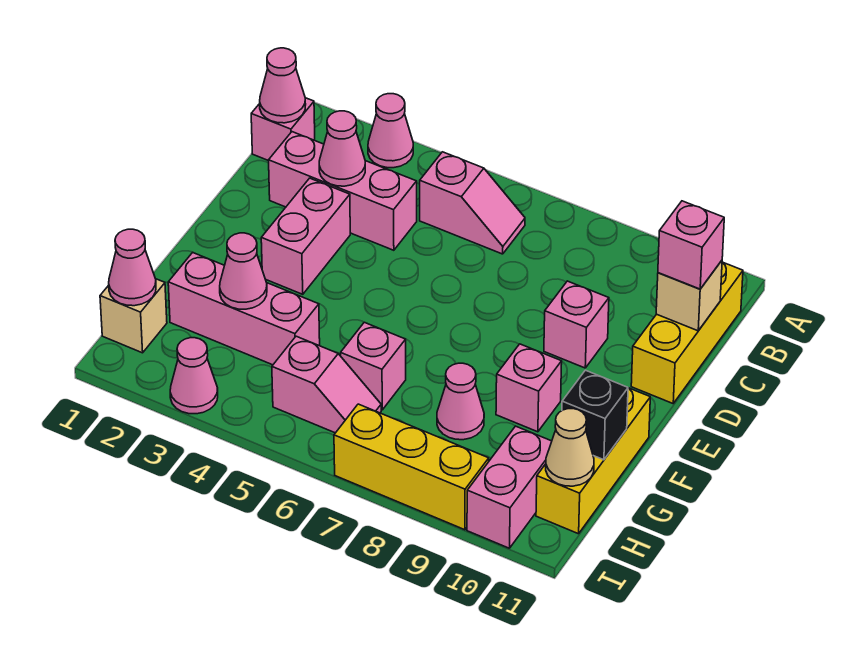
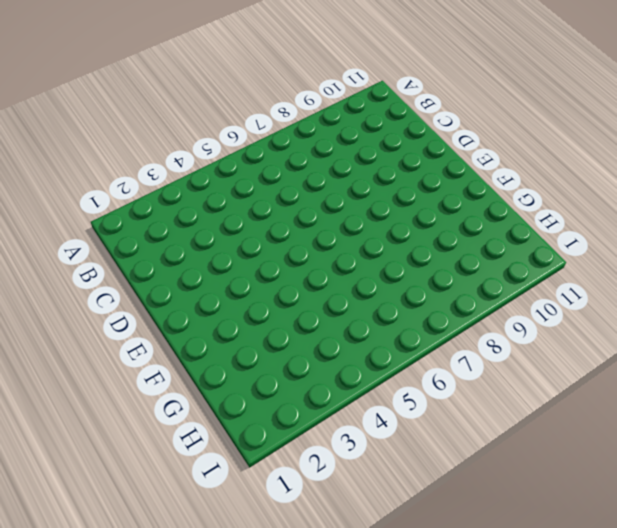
none -> pink cone A3 level 1
none -> pink brick B1 level 1
none -> pink slope B5:B6 level 1 top 5

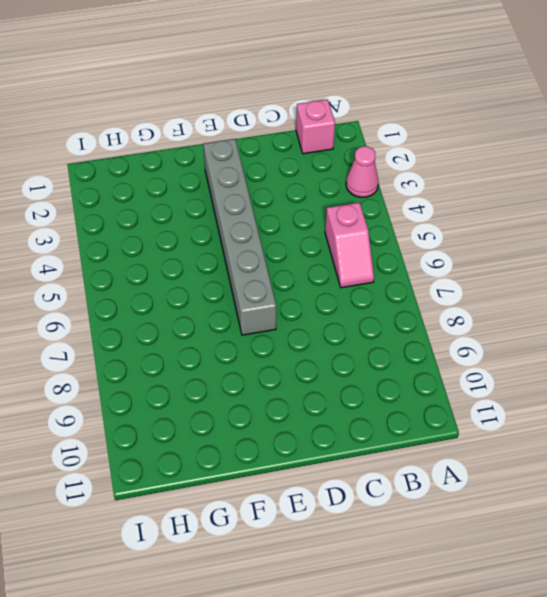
grey brick E2:E7 level 1 -> pink brick D3:E3 level 1
none -> yellow brick B11:D11 level 1
none -> pink brick C2:C4 level 1
none -> pink brick D9 level 1

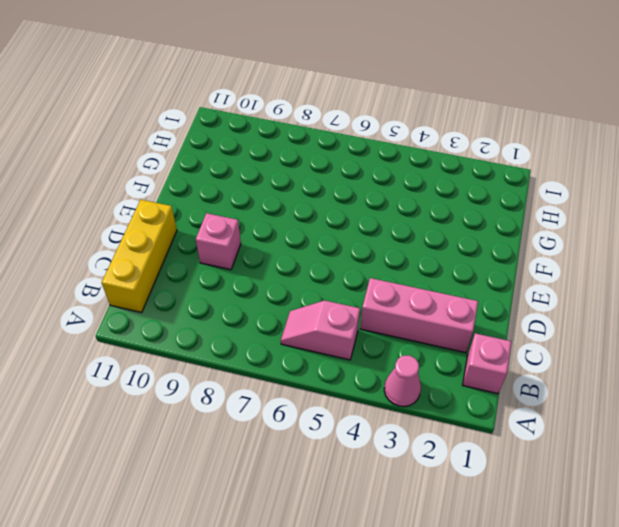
none -> pink brick D3:E3 level 1
none -> pink brick F9 level 1
none -> yellow brick F11:H11 level 1

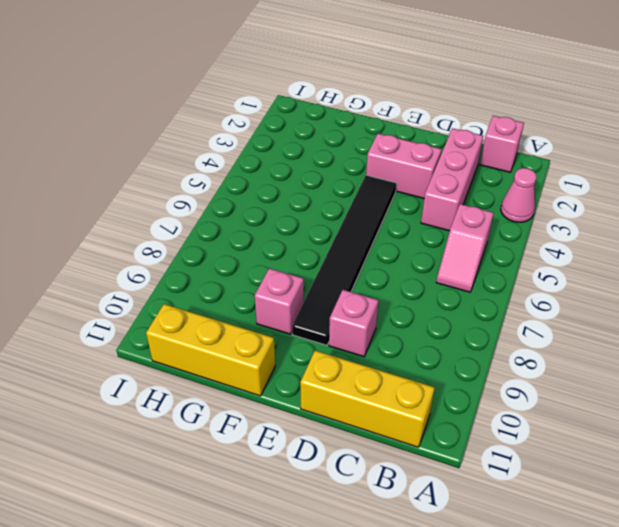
black tile E4:E9 level 1 -> none
none -> pink brick G2:G4 level 1
none -> pink brick G6 level 1
none -> pink cone G8 level 1

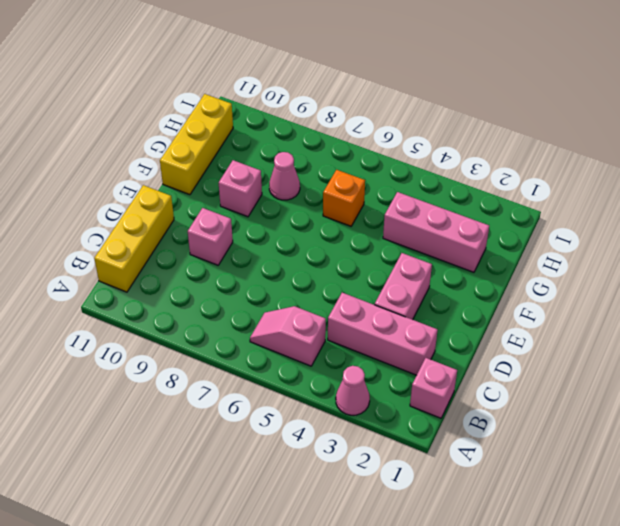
orange brick G6 level 1 -> pink brick G6 level 1
none -> tan brick H1 level 1
none -> pink slope H5:H6 level 1 top 5
none -> pink brick H10:I10 level 1

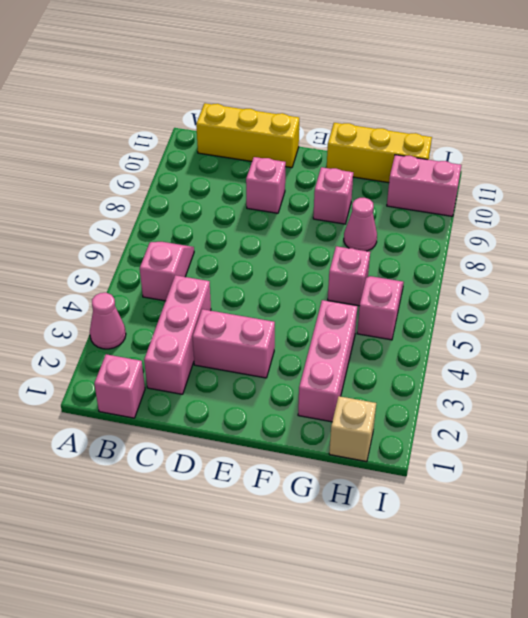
none -> pink cone I3 level 1
none -> yellow brick I7:I9 level 1
none -> pink cone B1 level 2

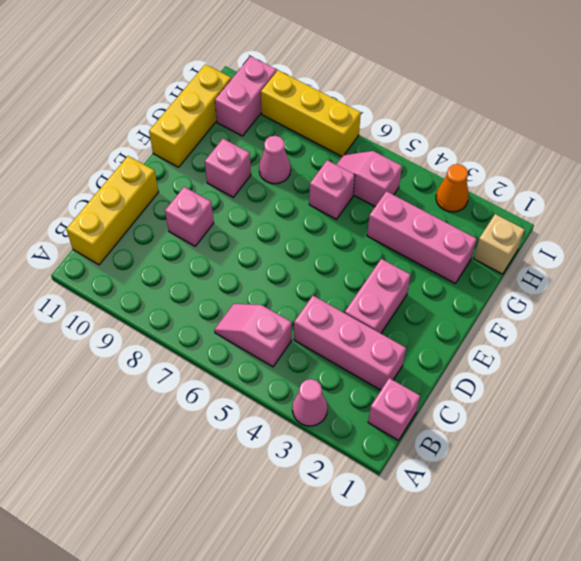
orange cone I3 level 1 -> pink cone I3 level 1
none -> pink cone B1 level 2
none -> pink cone C3 level 2
none -> tan brick C11 level 2

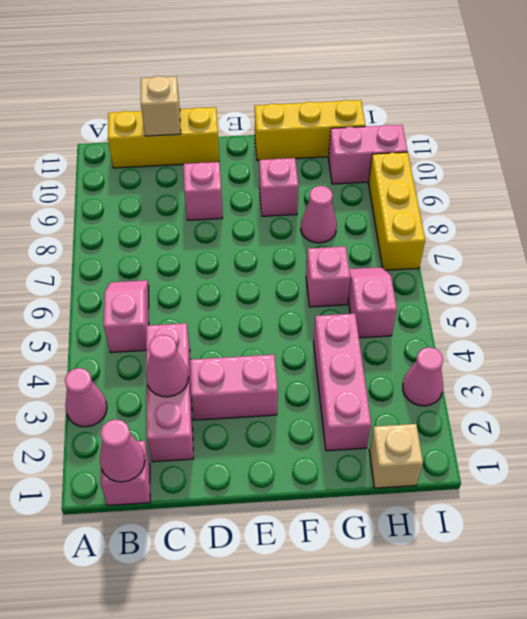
none -> pink cone G3 level 2
none -> black brick G11 level 2
none -> pink cone H1 level 2

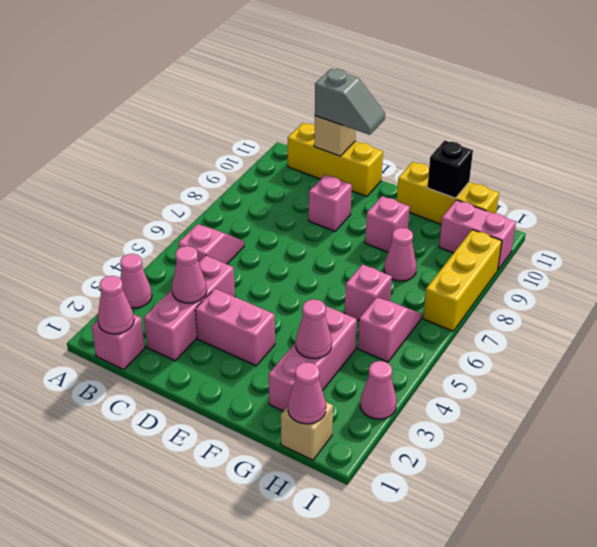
grey slope C11:D11 level 3 top C -> pink brick C11 level 3
none -> tan cone H11 level 2

